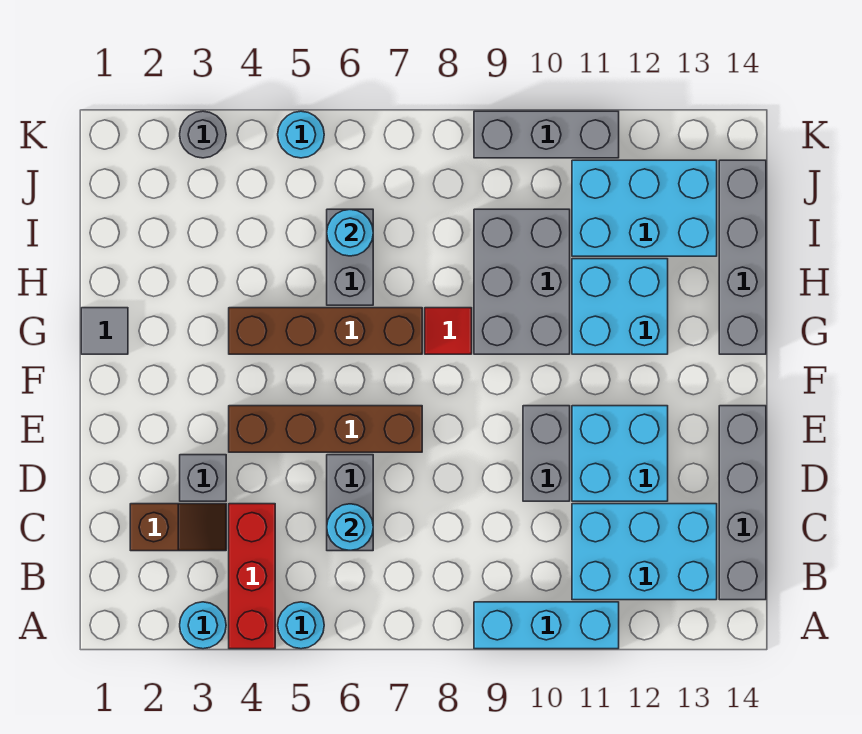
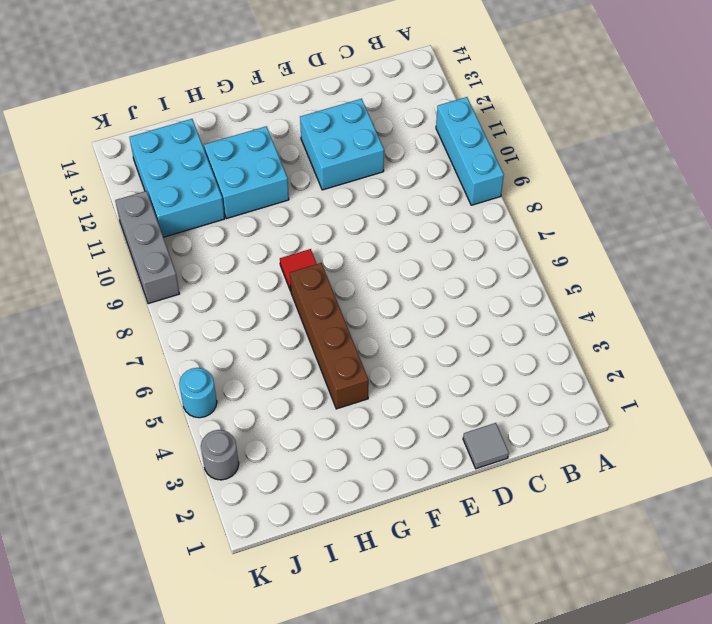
grey tile D1 level 1 -> grey tile G1 level 1
none -> cyan round brick A3 level 1
none -> red brick A4:C4 level 1
none -> cyan round brick A5 level 1

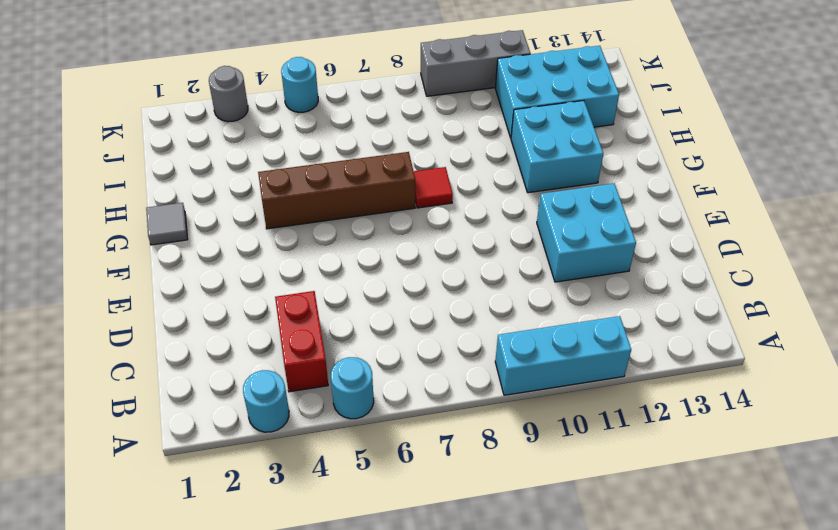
red brick B4:C4 level 1 -> red brick A4:C4 level 1
none -> cyan brick B11:C13 level 1
none -> grey brick B14:E14 level 1
none -> brown slope C2:C3 level 1 top 2

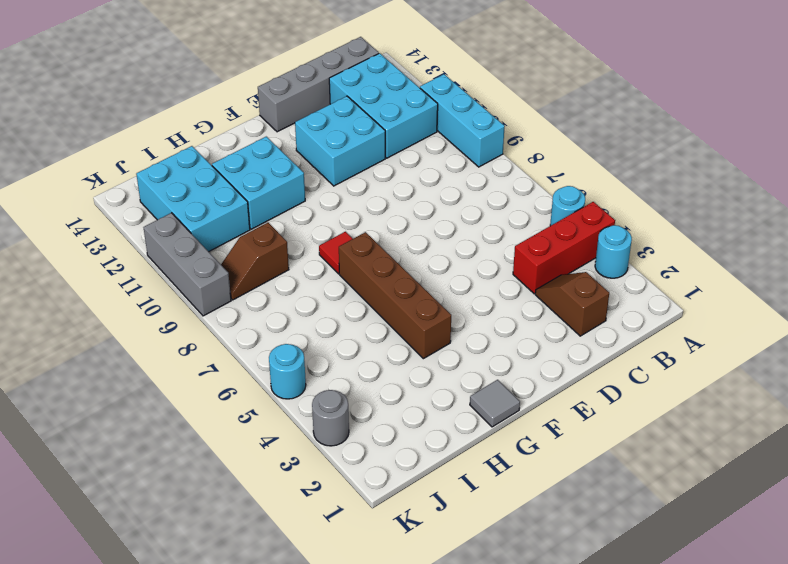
brown slope I9:J9 level 1 top I -> grey brick G9:I10 level 1
none -> grey brick C6:D6 level 1
none -> grey brick D3 level 1
none -> grey brick D10:E10 level 1

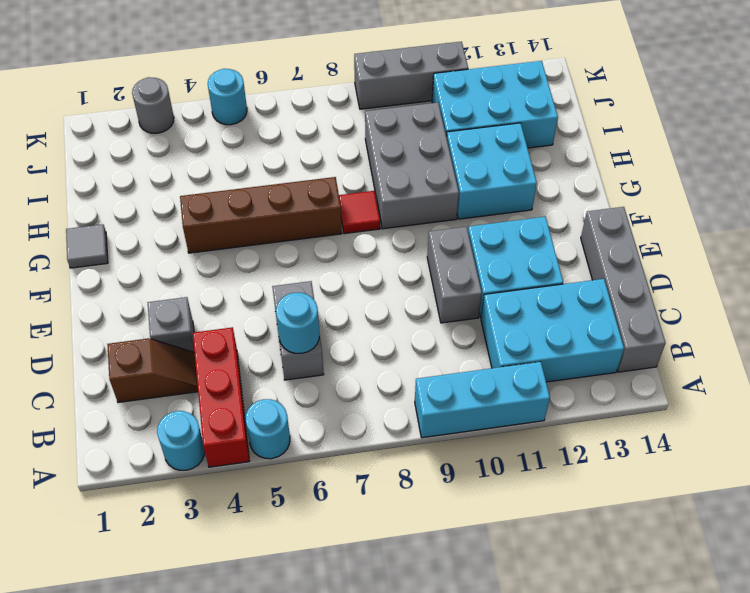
none -> brown brick E4:E7 level 1
none -> grey brick G14:J14 level 1
none -> grey brick H6:I6 level 1

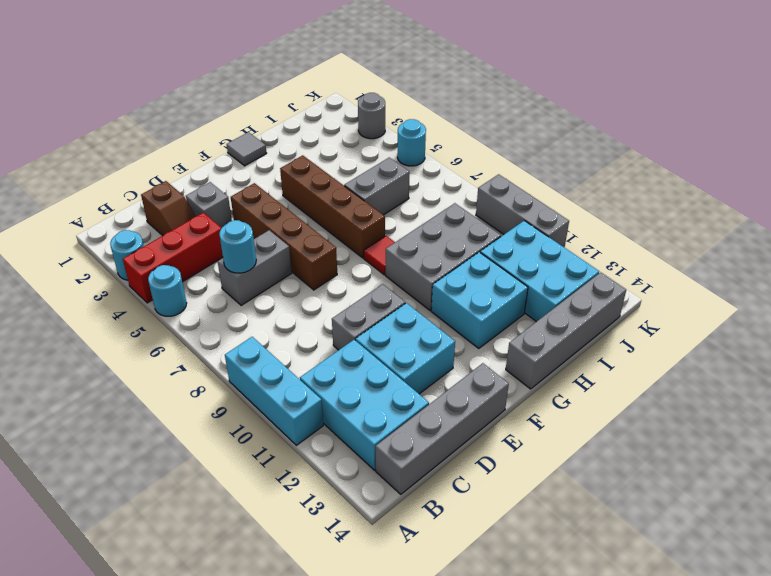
none -> cyan round brick I6 level 2

